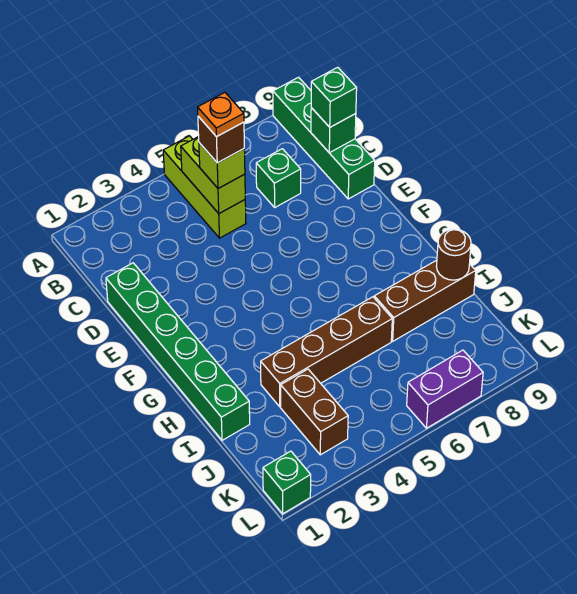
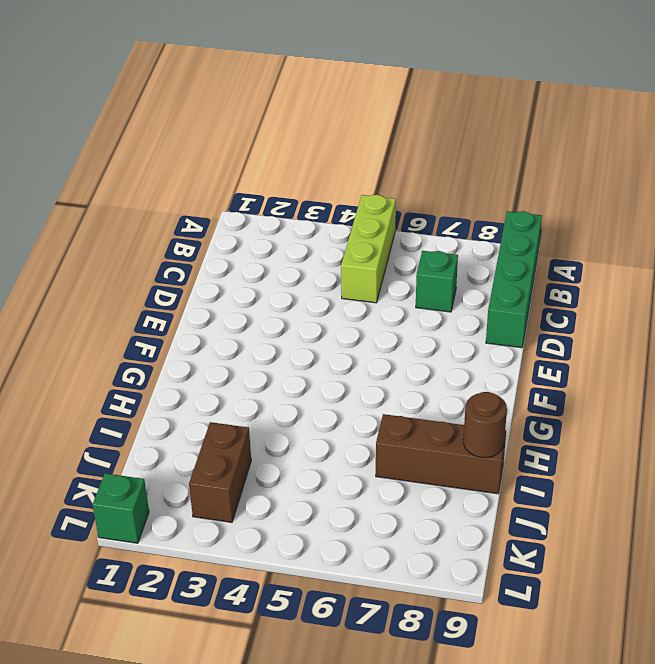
none -> green brick D1:I1 level 1
none -> brown brick I3:I6 level 1
none -> purple brick L6:L7 level 1

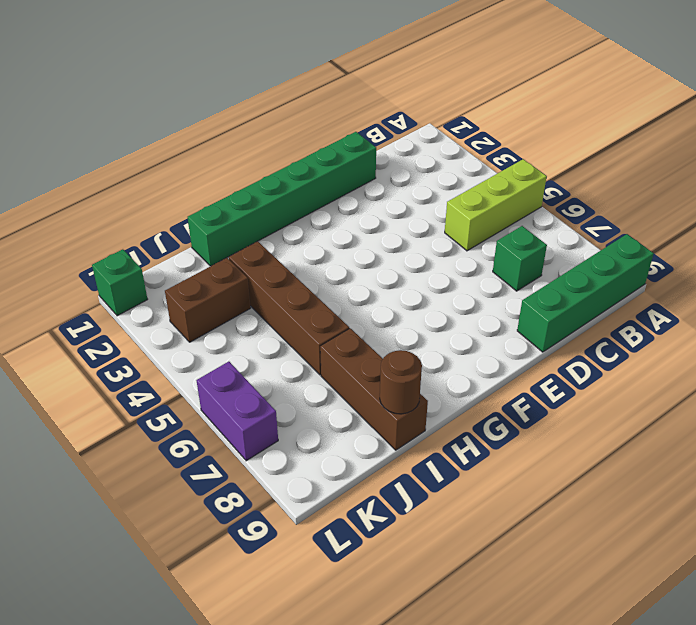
none -> lime brick B5:C5 level 2
none -> green brick C9 level 2
none -> lime brick C5 level 3

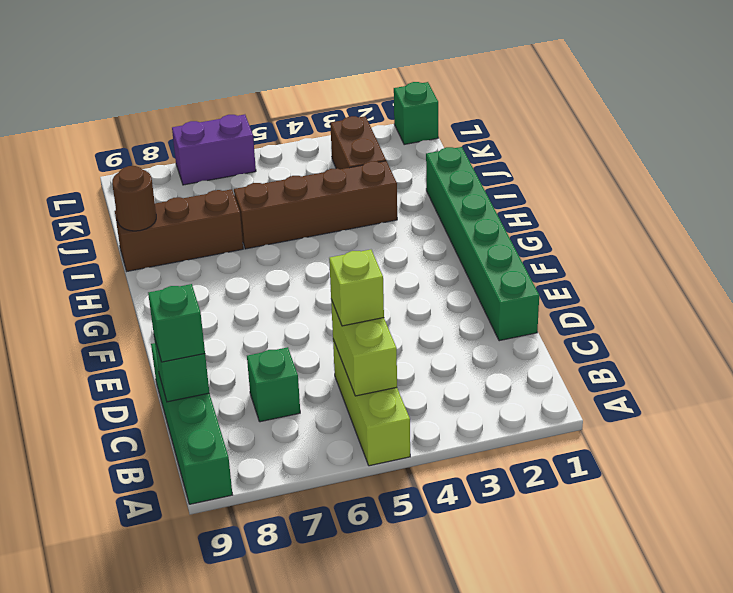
none -> brown brick C5 level 4
none -> orange plate C5 level 5

